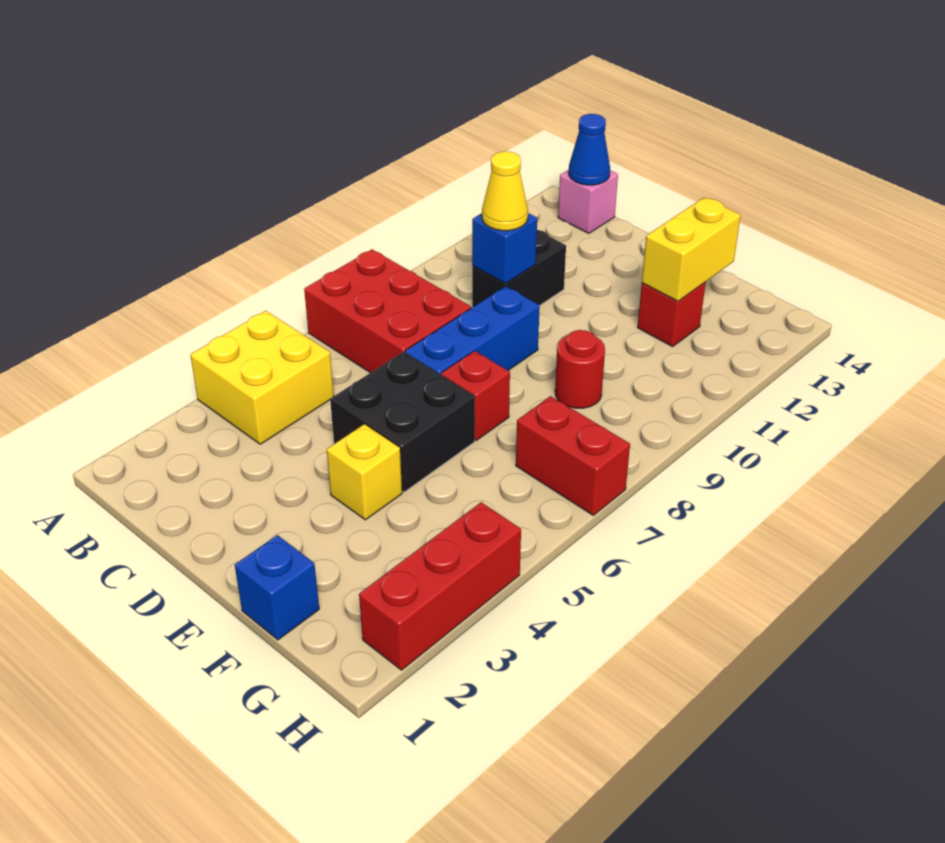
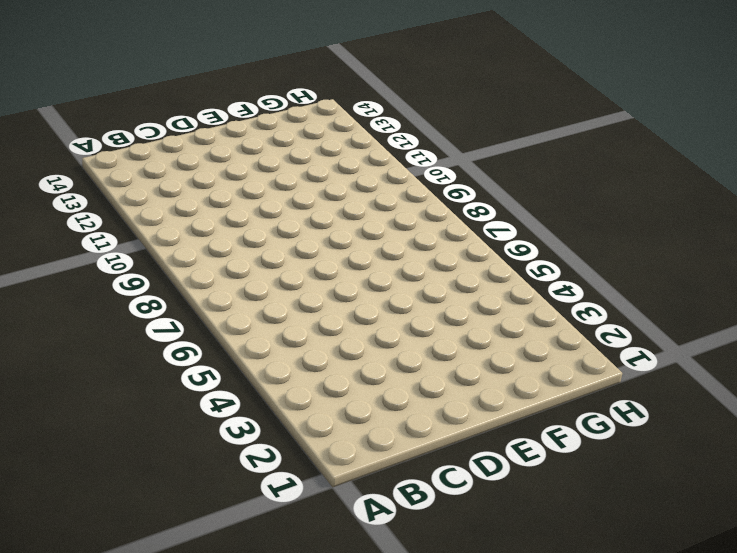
none -> yellow brick A4:B5 level 1
none -> red brick A7:C8 level 1
none -> pink brick B14 level 1

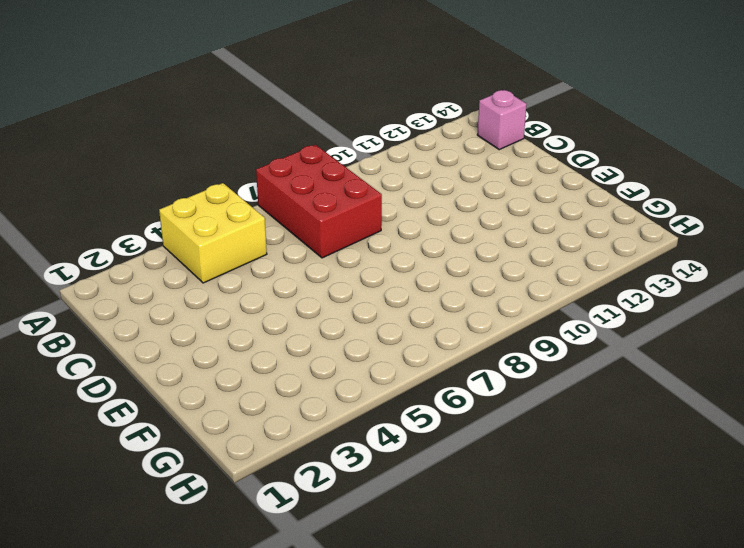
none -> black brick C10:C11 level 1
none -> black brick D5:E6 level 1
none -> blue brick D7:D9 level 1

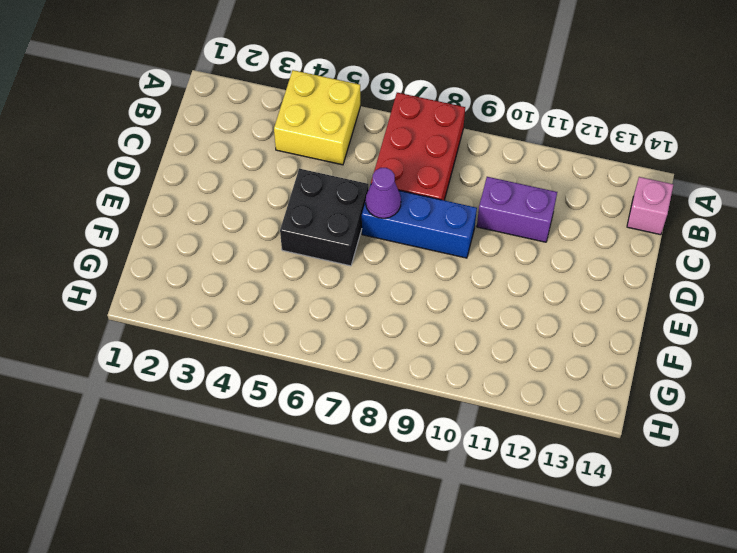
purple brick C10:C11 level 1 -> black brick C10:C11 level 1
purple cone D7 level 2 -> none
none -> yellow brick E4 level 1
none -> red brick E7 level 1
none -> blue brick F1 level 1

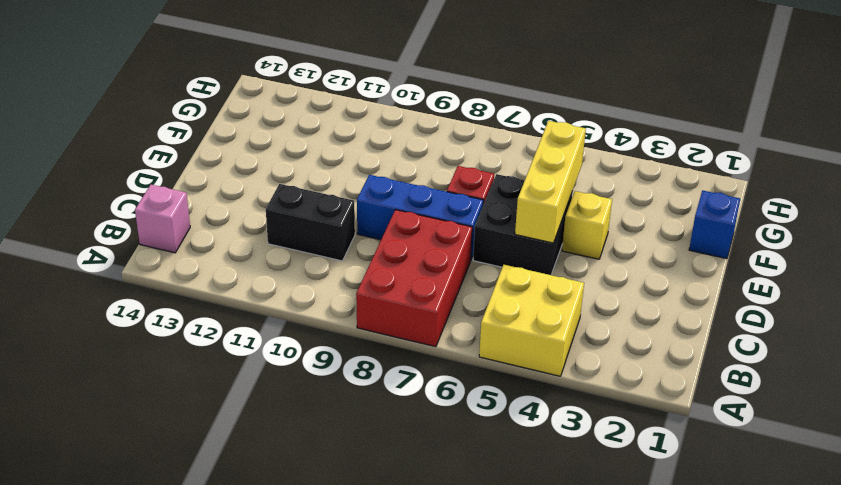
yellow brick D5:F5 level 2 -> none
none -> red round brick F9 level 1
none -> red brick F12 level 1
none -> red brick G7:H7 level 1

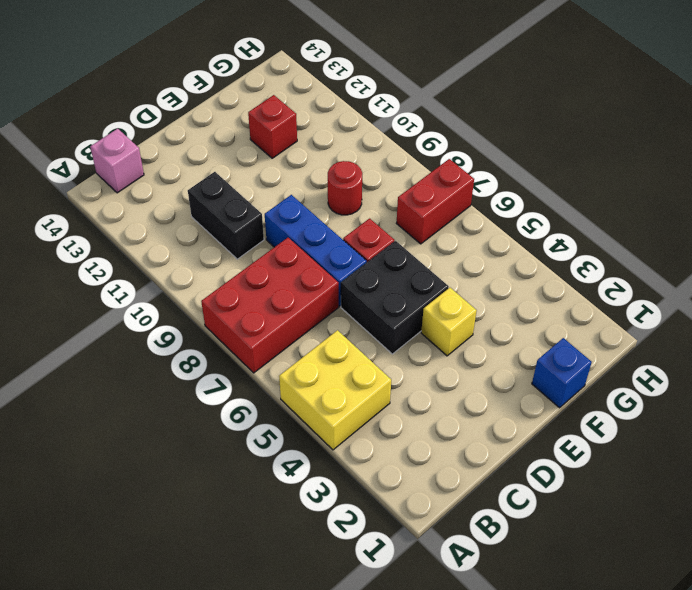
none -> red brick H2:H4 level 1
none -> blue cone B14 level 2
none -> blue brick C10 level 2

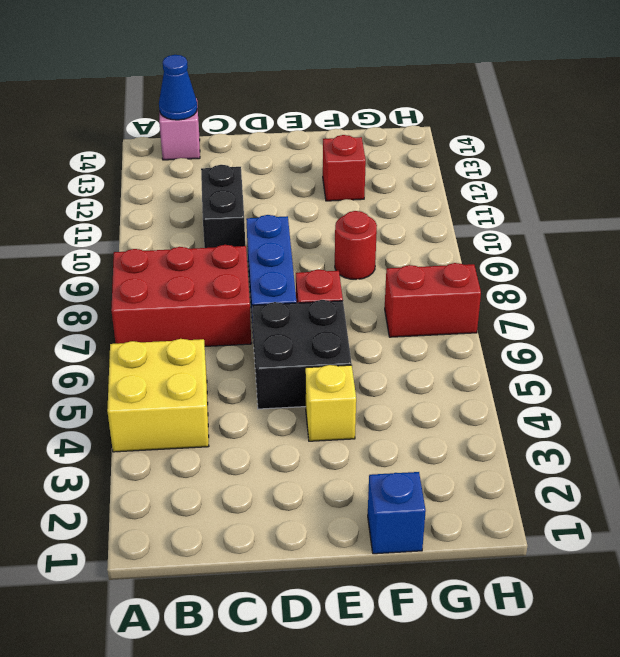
none -> red brick H2:H4 level 1
none -> blue brick C10 level 2
none -> yellow brick F12:F13 level 2

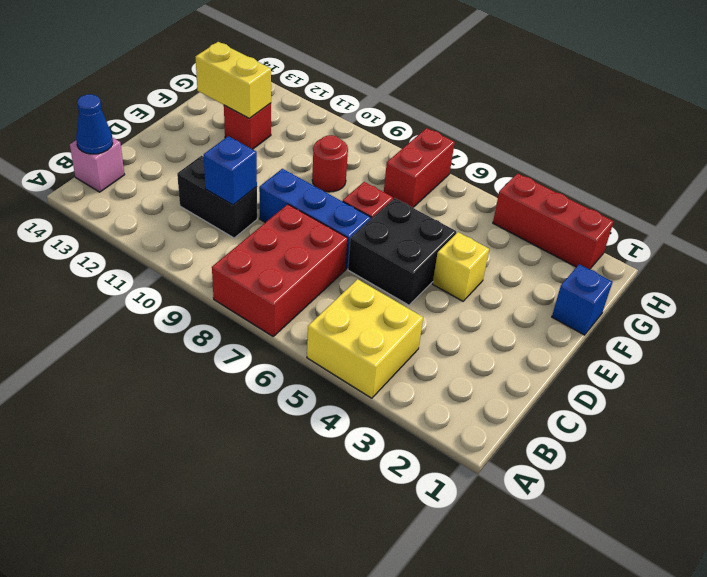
none -> yellow cone C10 level 3

